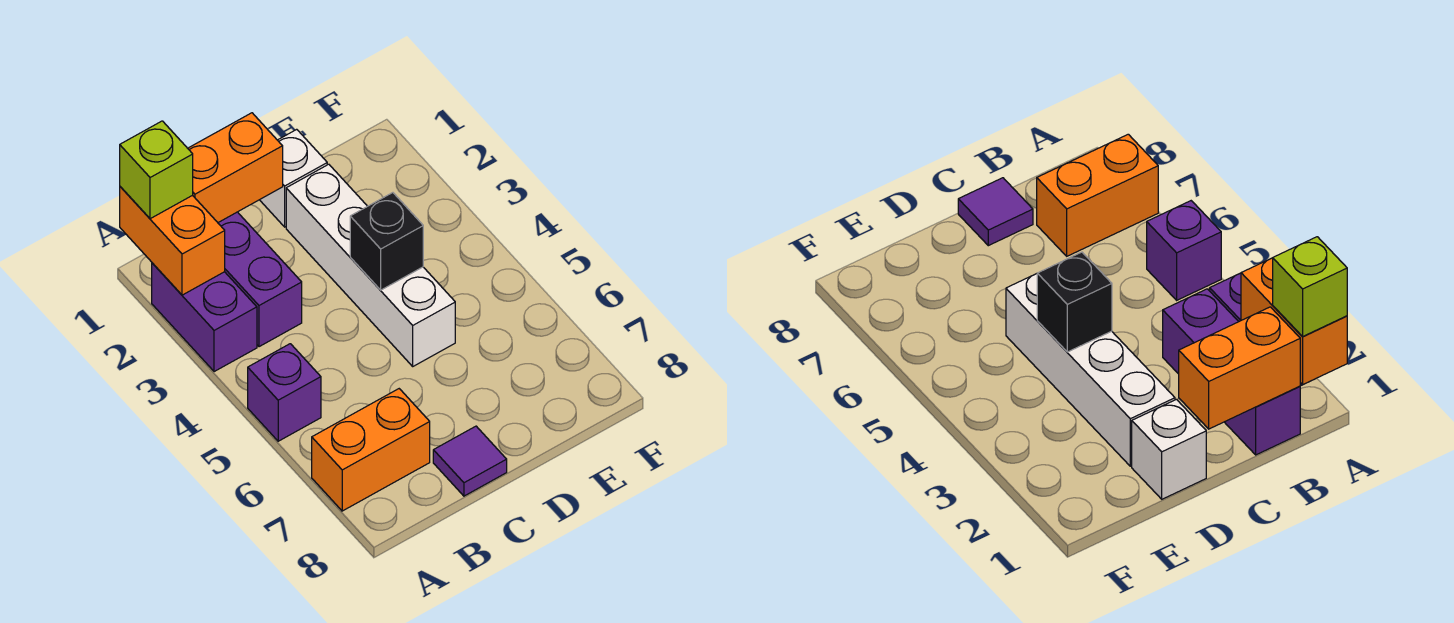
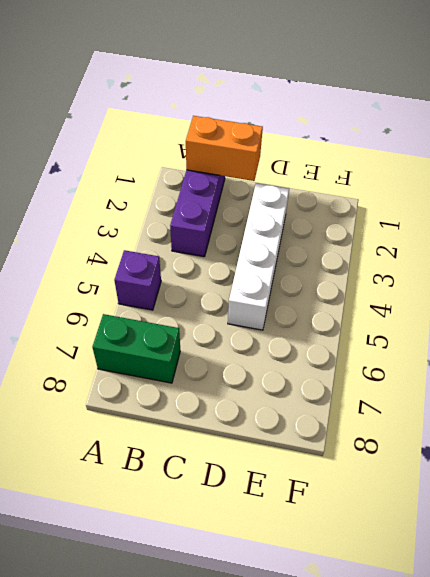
green brick A7:B7 level 1 -> orange brick A7:B7 level 1
none -> purple brick A2:A3 level 1
none -> purple tile C8 level 1

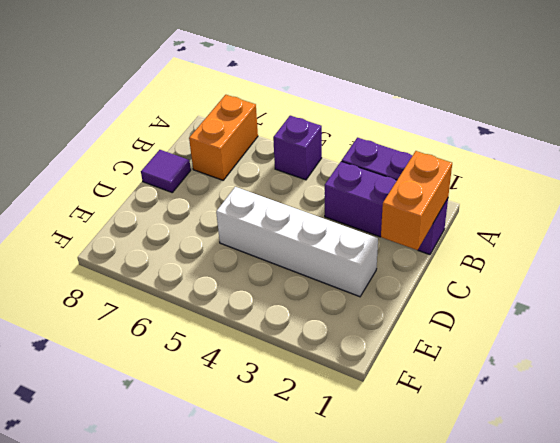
none -> white brick D1 level 1
none -> orange brick A1:A2 level 2

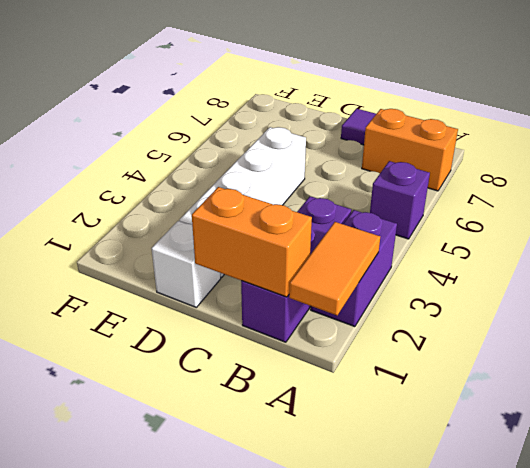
orange tile A1:A2 level 2 -> orange brick A1:A2 level 2
none -> black brick D4 level 2
none -> lime brick A1 level 3

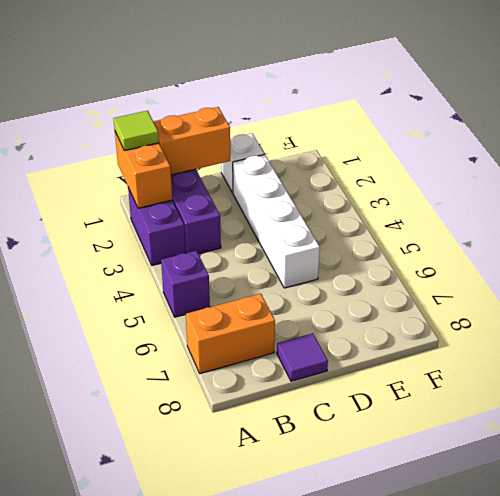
lime tile A1 level 3 -> lime brick A1 level 3
none -> black brick D4 level 2

